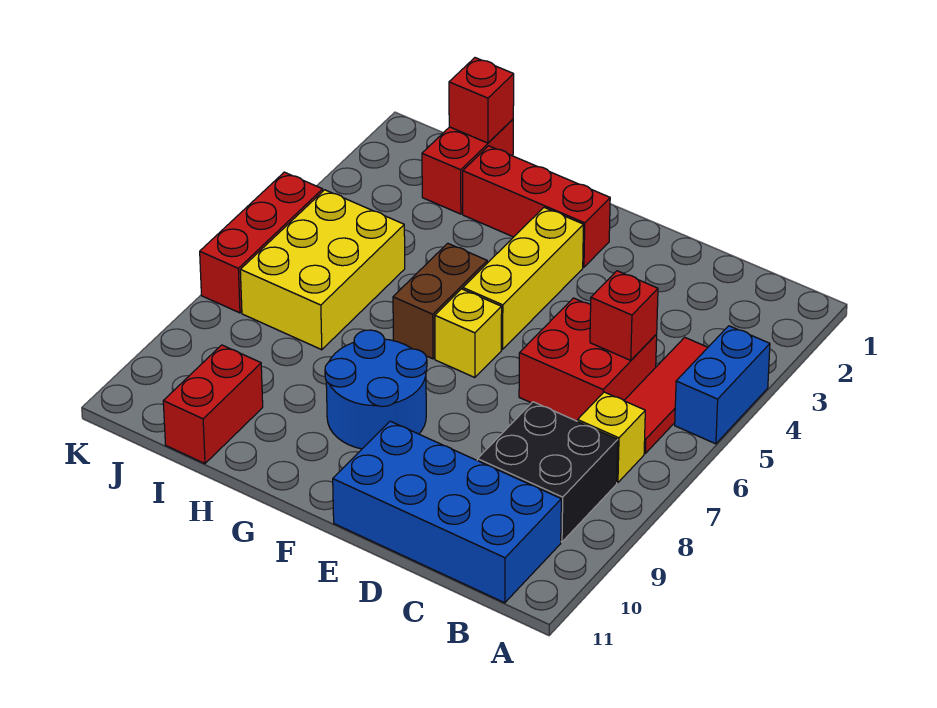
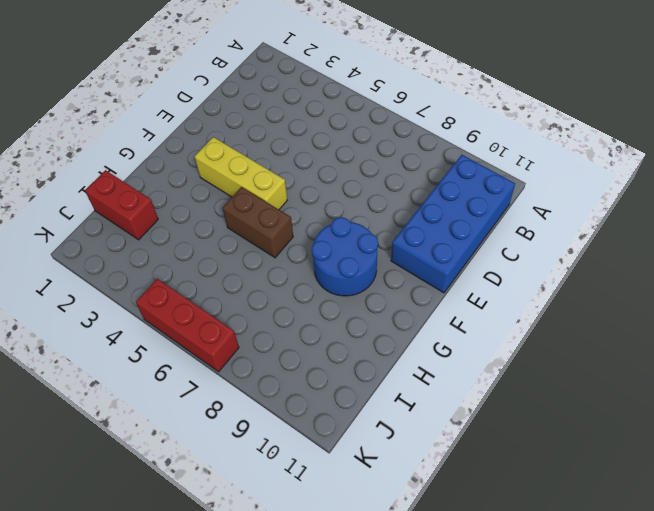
none -> blue brick A4:A5 level 1
none -> red tile B4:B6 level 1
none -> yellow brick B7 level 1

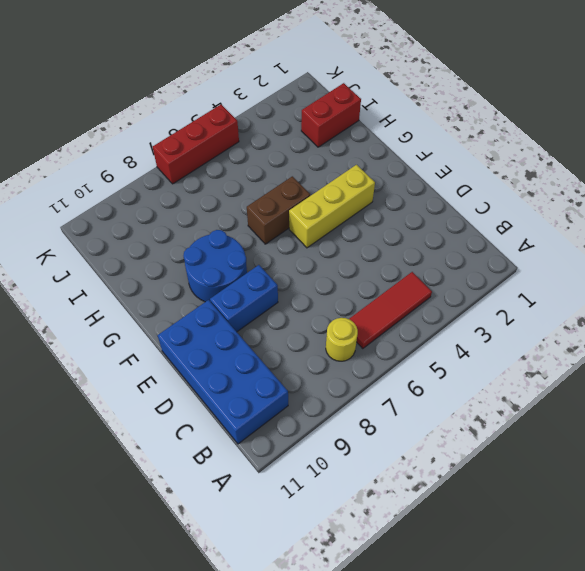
yellow round brick B7 level 1 -> yellow brick B7 level 1
blue brick E8:E9 level 1 -> blue brick A4:A5 level 1
none -> black brick B8:C9 level 1
none -> red brick C5:D6 level 1
none -> red brick F2:H2 level 1

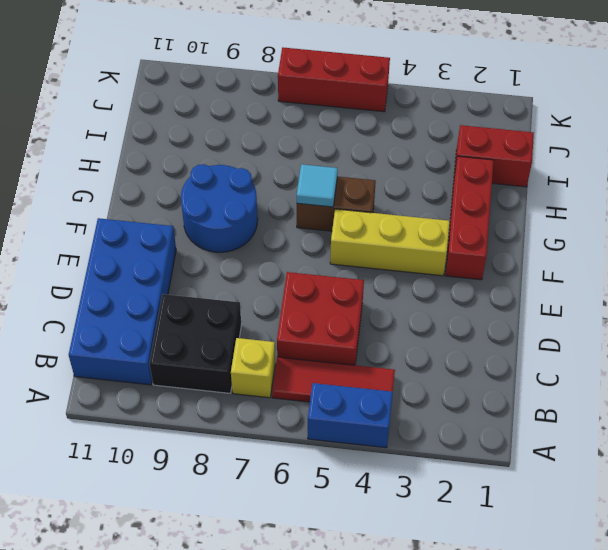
cyan tile G6 level 2 -> none
none -> yellow brick F6 level 1
none -> yellow brick I5:J7 level 1
none -> red brick I10:I11 level 1

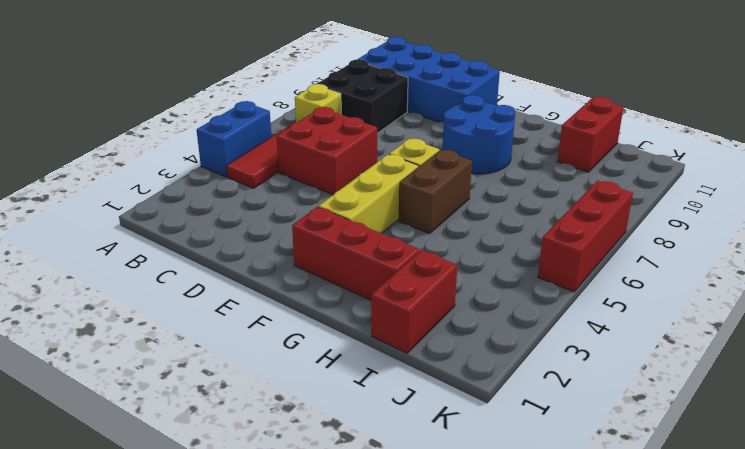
none -> yellow brick I5:J7 level 1
none -> red brick C5 level 2
none -> red brick I1 level 2

